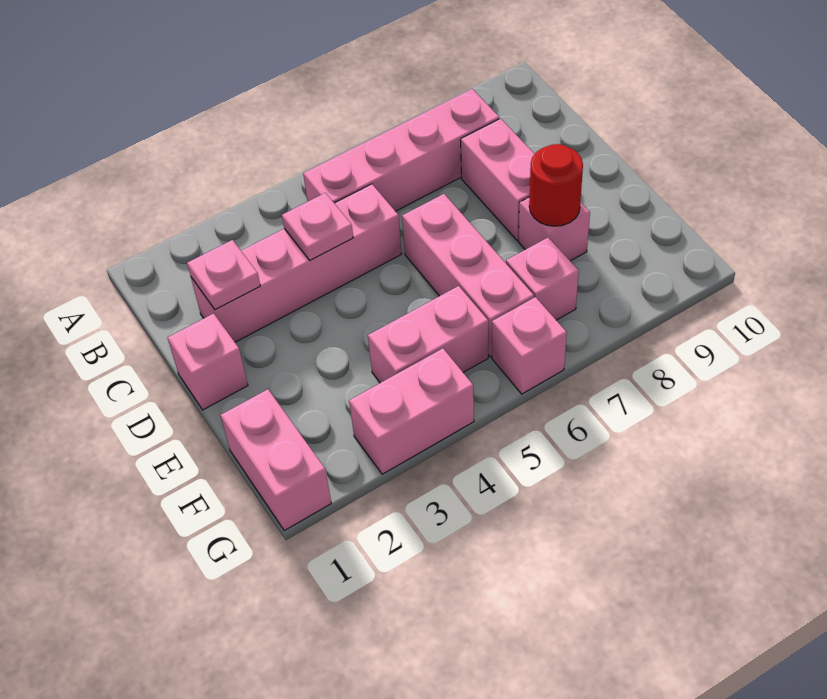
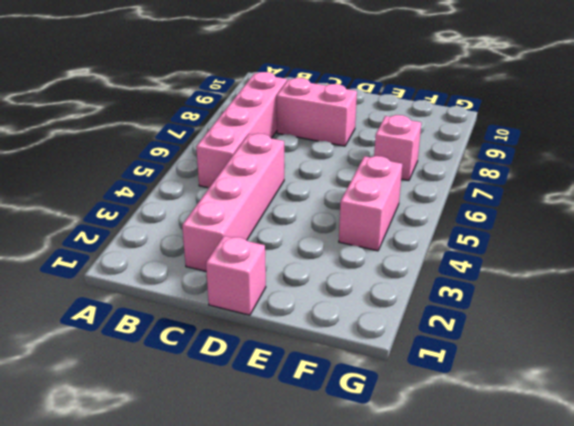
none -> pink brick D6:F6 level 1
none -> pink brick E8 level 1
none -> pink brick F1:G1 level 1

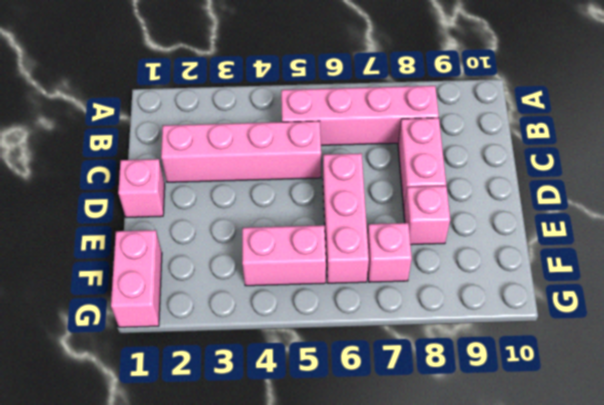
none -> pink brick G3:G4 level 1
none -> pink brick G6 level 1
none -> pink plate C2 level 2

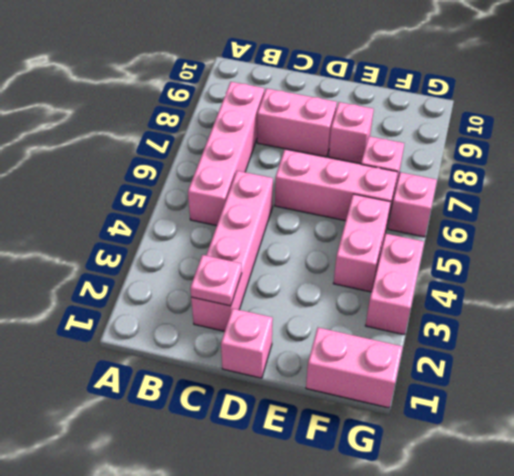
none -> pink plate C4 level 2
none -> red round brick E8 level 2

